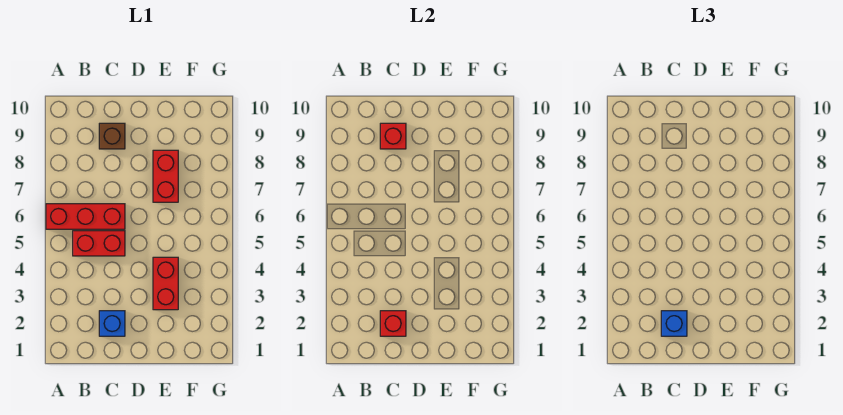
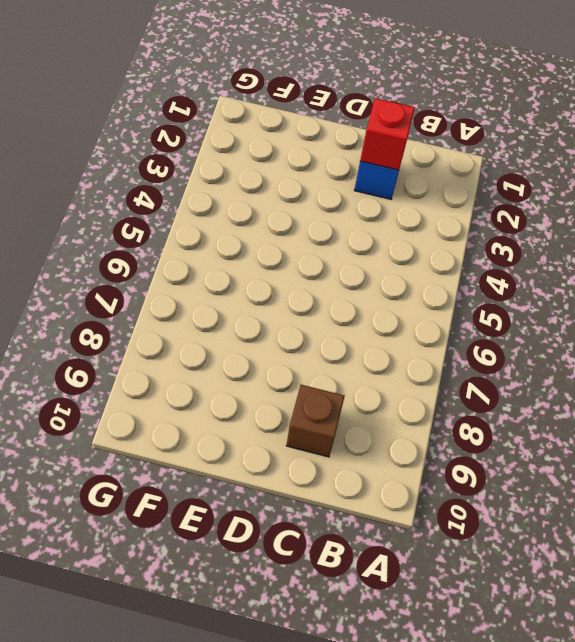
none -> red brick A6:C6 level 1
none -> red brick B5:C5 level 1

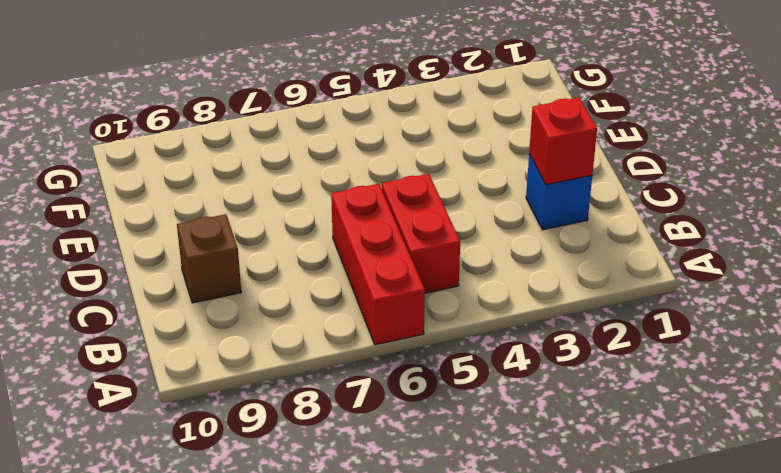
none -> red brick E3:E4 level 1
none -> red brick E7:E8 level 1

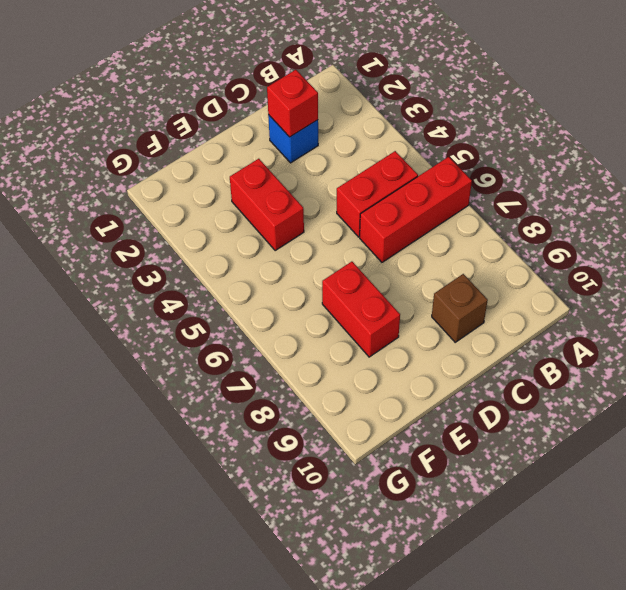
none -> red brick C9 level 2
none -> blue brick C2 level 3

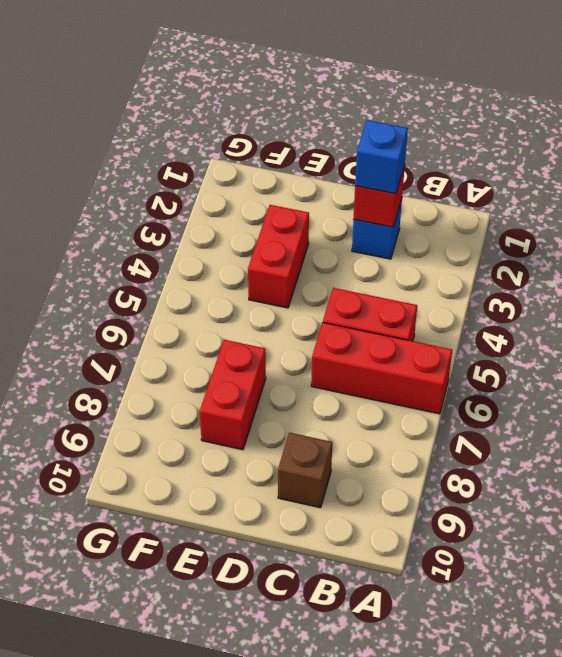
none -> red brick C9 level 2

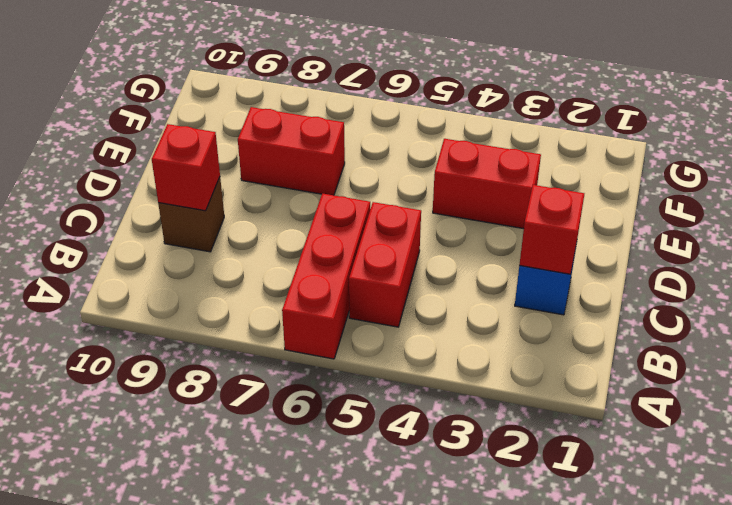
none -> blue brick C2 level 3

